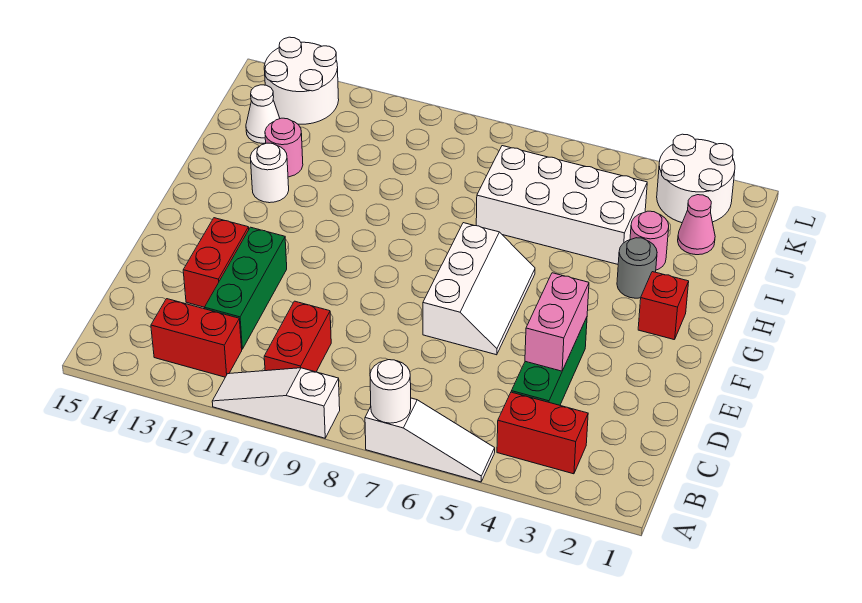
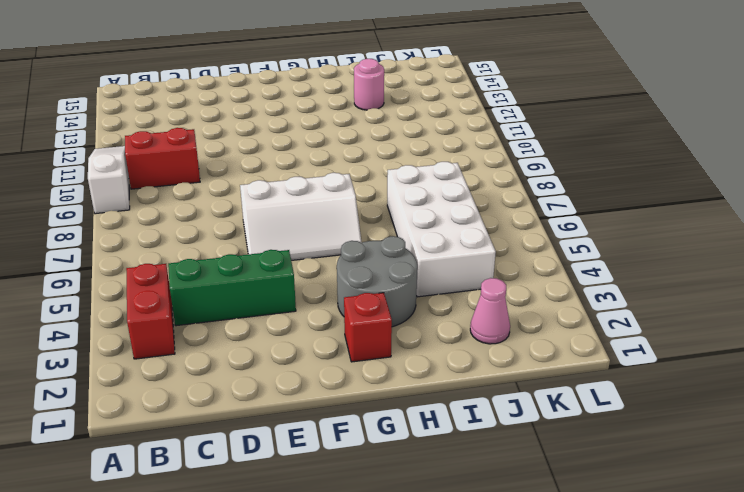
grey round brick G3:H4 level 1 -> grey round brick H3 level 1
none -> white slope A5:A7 level 1 top 7
none -> red brick B12:B13 level 1
none -> green brick C12:E12 level 1

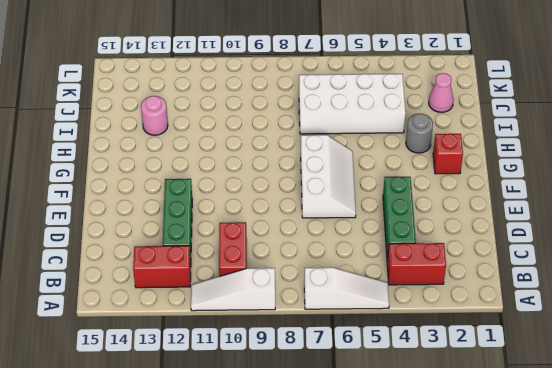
none -> red brick D13:E13 level 1
none -> white round brick H13 level 1
none -> pink round brick I3 level 1

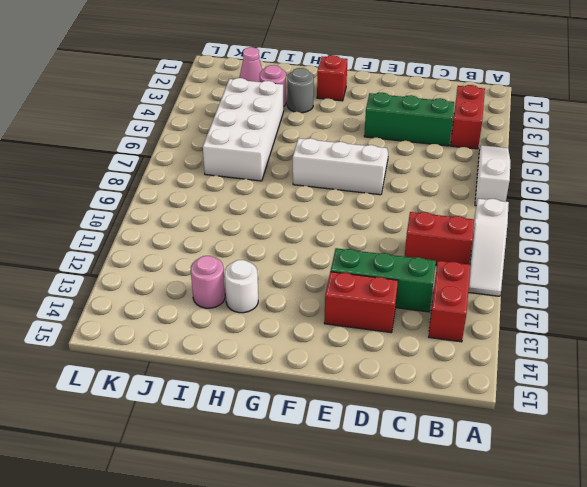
none -> white cone J14 level 1
none -> white round brick K2:L3 level 1
none -> white round brick K13:L14 level 1

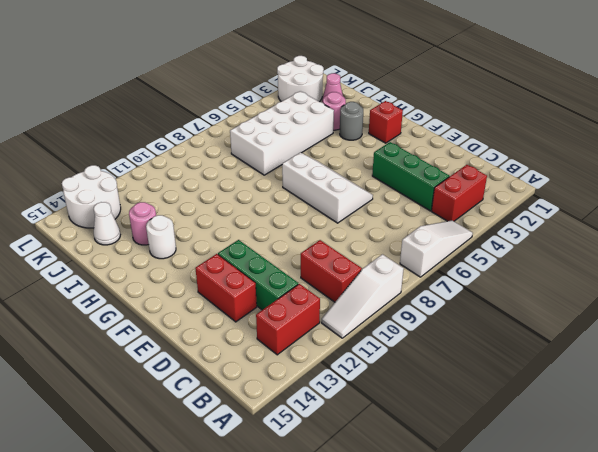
none -> white round brick A7 level 2
none -> pink brick D4:E4 level 2

